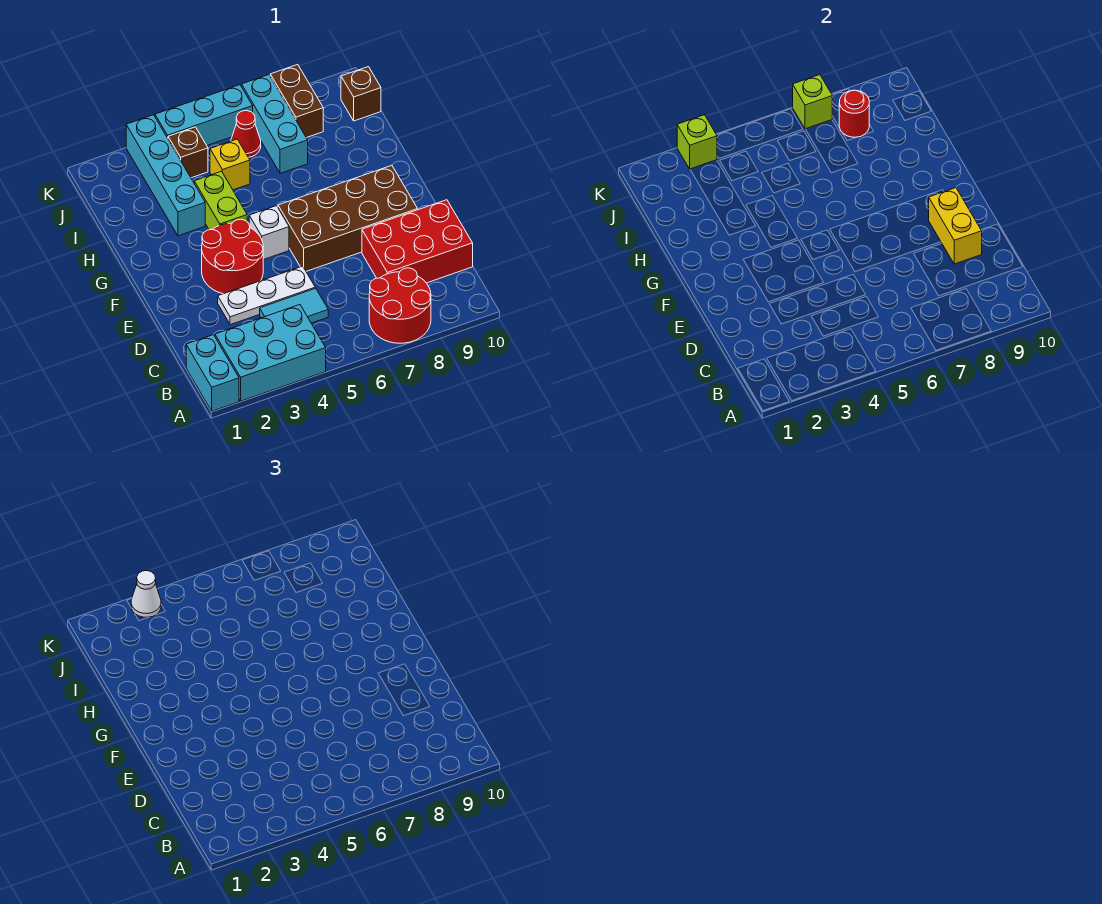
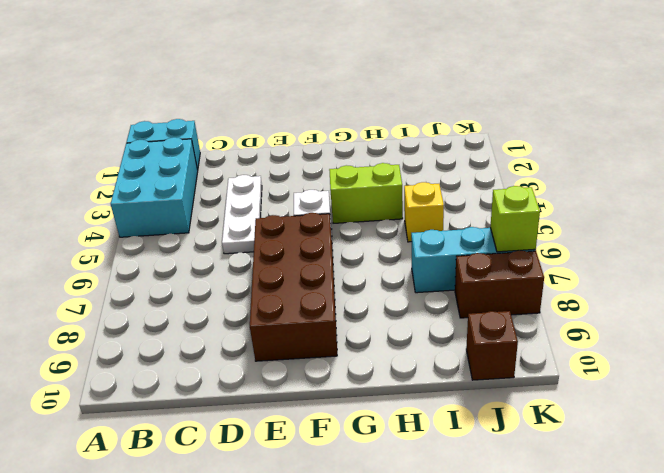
none -> red round brick A7:B8 level 1
none -> cyan tile C4:C5 level 1
none -> red brick C8:D10 level 1

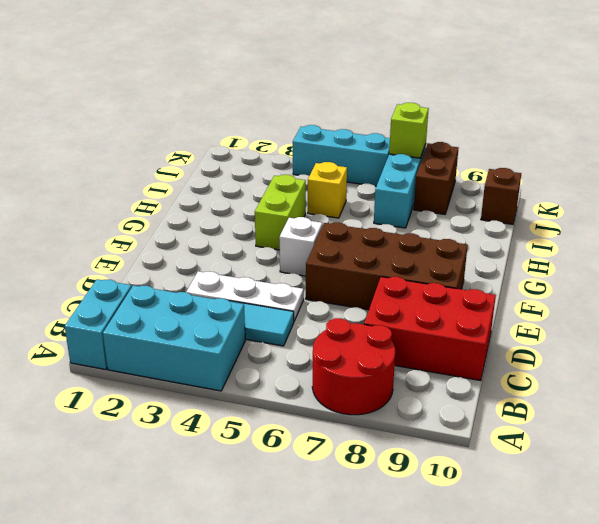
none -> red round brick E3:F4 level 1
none -> cyan brick H3:K3 level 1
none -> brown brick J4 level 1

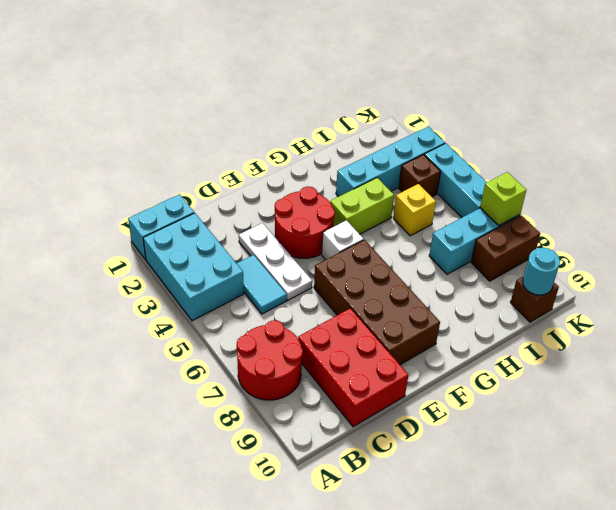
cyan round brick J10 level 2 -> none
none -> red cone J6 level 1
none -> yellow brick D9:E9 level 2
none -> red round brick J8 level 2

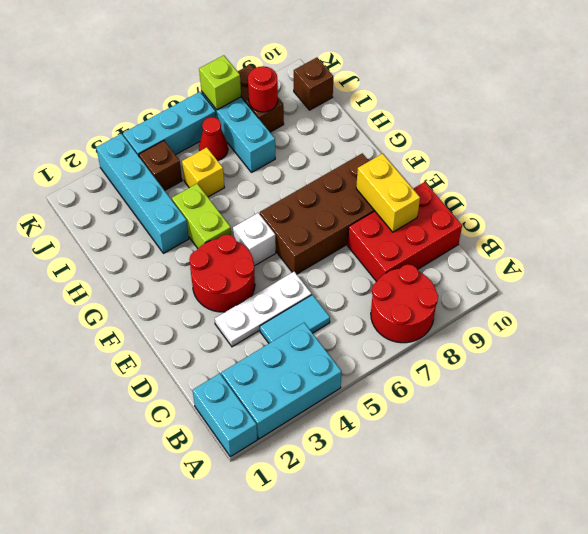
none -> lime brick K3 level 2
none -> white cone K3 level 3

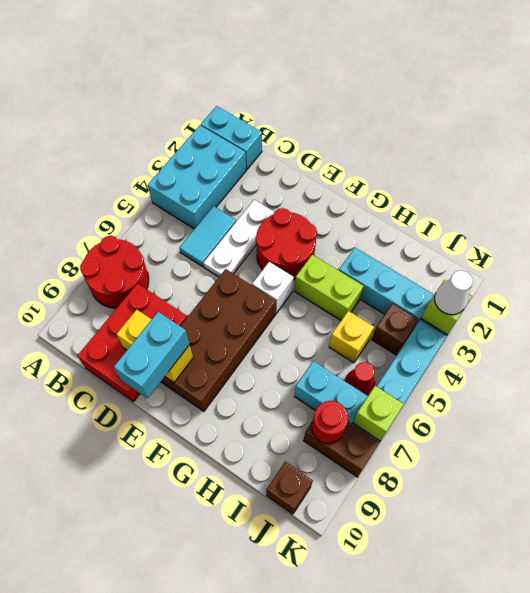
cyan brick E9:E10 level 3 -> none

